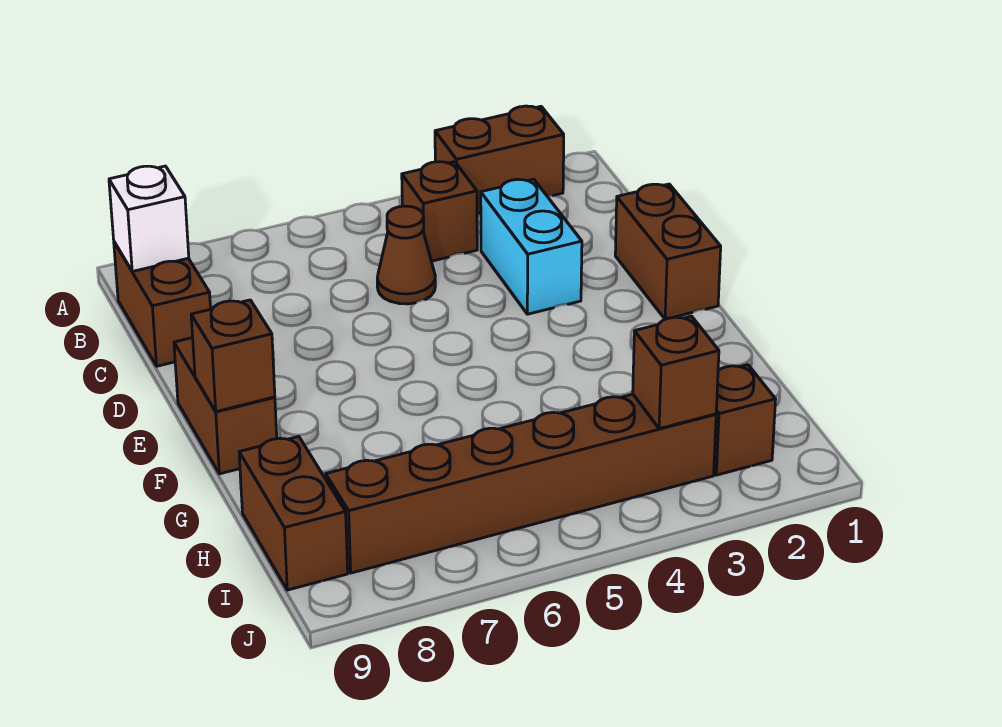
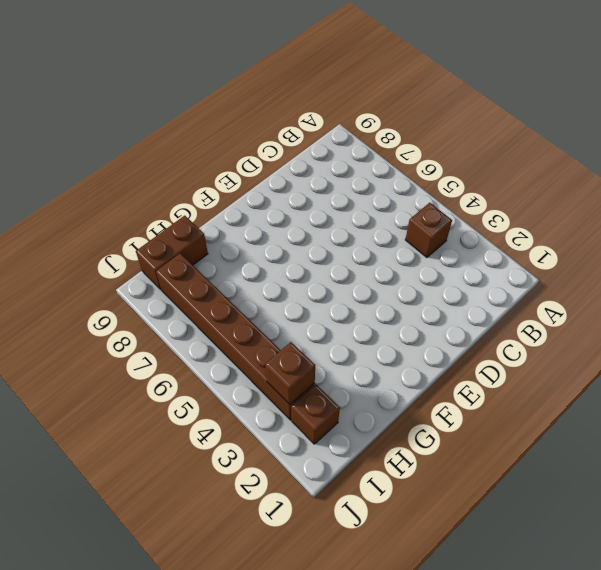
none -> brown brick A2:A3 level 1
none -> brown brick B9:C9 level 1
none -> cyan brick C3:D3 level 1

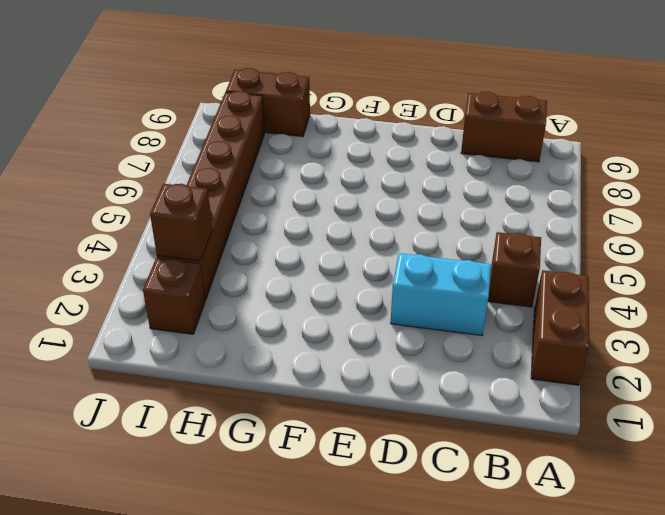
none -> brown cone C5 level 1
none -> brown brick D1:E1 level 1
none -> brown brick E9:F9 level 1

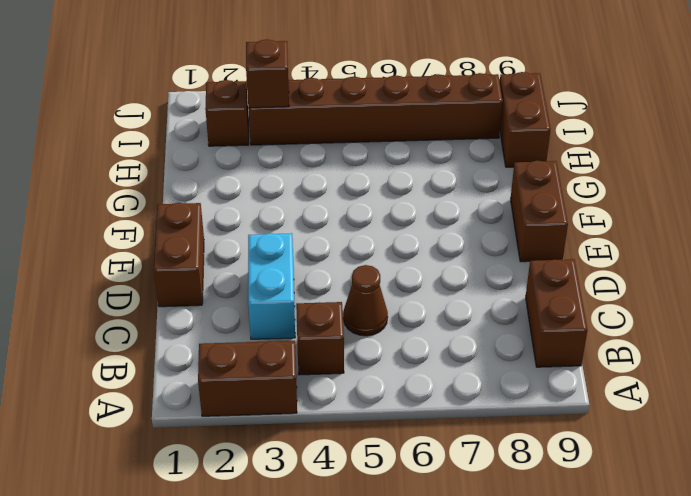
none -> white brick B9 level 2
none -> brown brick F9 level 2

